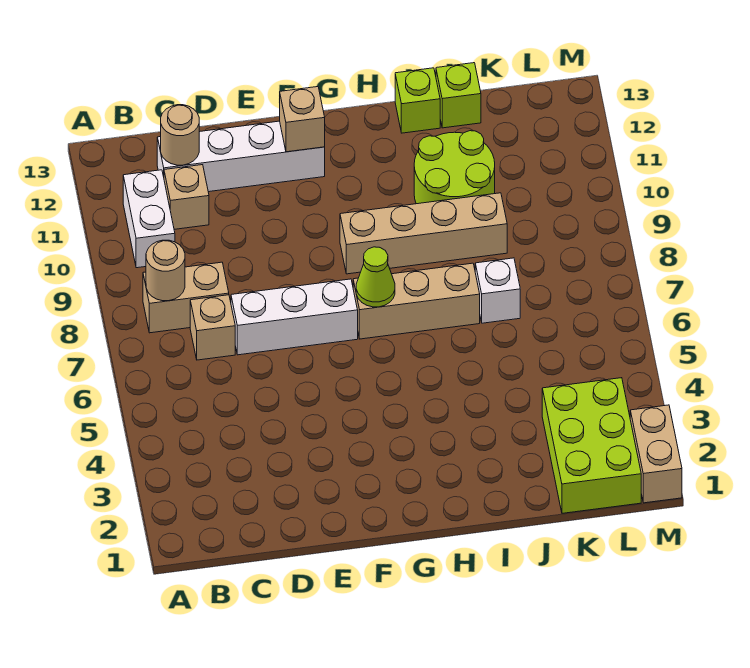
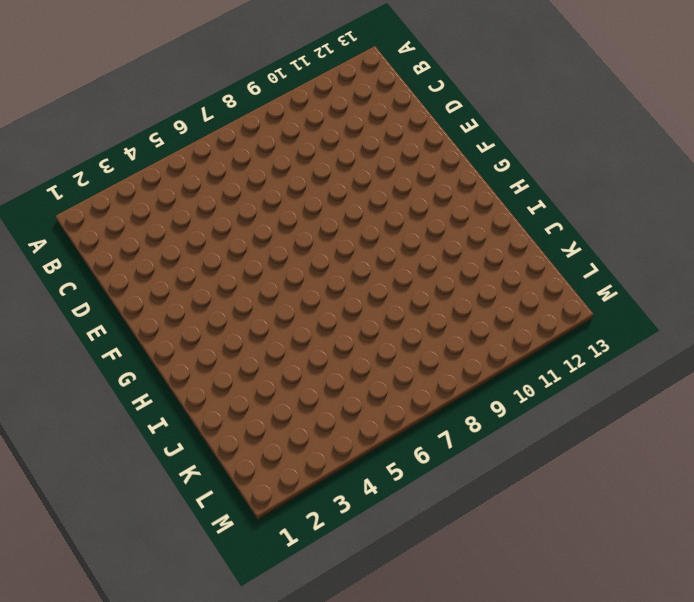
none -> tan brick B8:C8 level 1
none -> white brick B10:B11 level 1
none -> tan brick C7 level 1

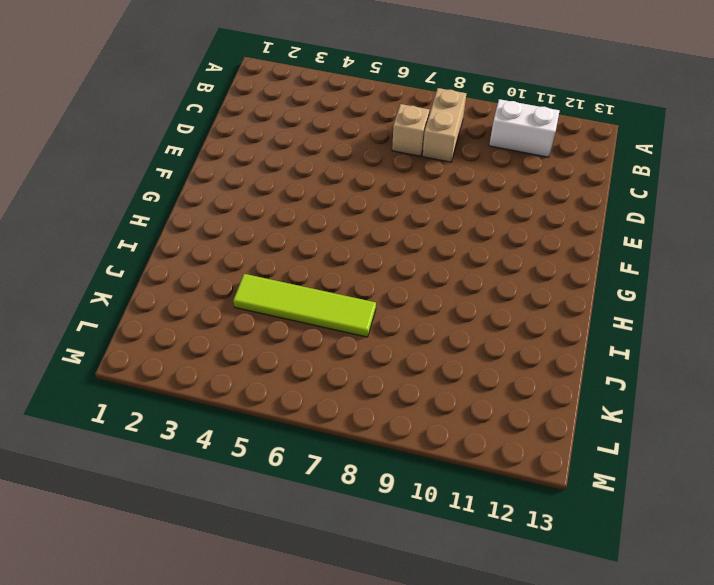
lime tile J4:J7 level 1 -> white brick J7 level 1
none -> tan brick C11 level 1
none -> white brick C12:F12 level 1
none -> white brick D7:F7 level 1

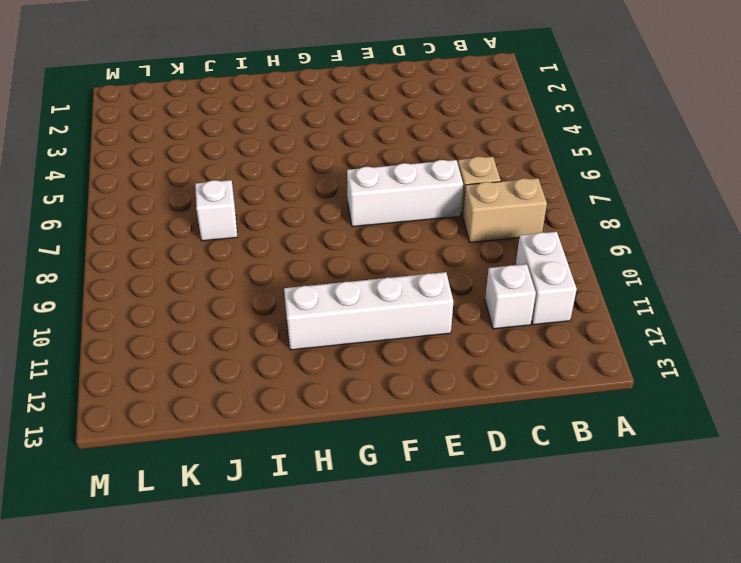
white brick C11 level 1 -> tan brick C11 level 1
white brick E11:H11 level 1 -> white brick C12:F12 level 1
none -> tan brick G7:I7 level 1
none -> tan brick G9:J9 level 1
none -> lime round brick I10:J11 level 1

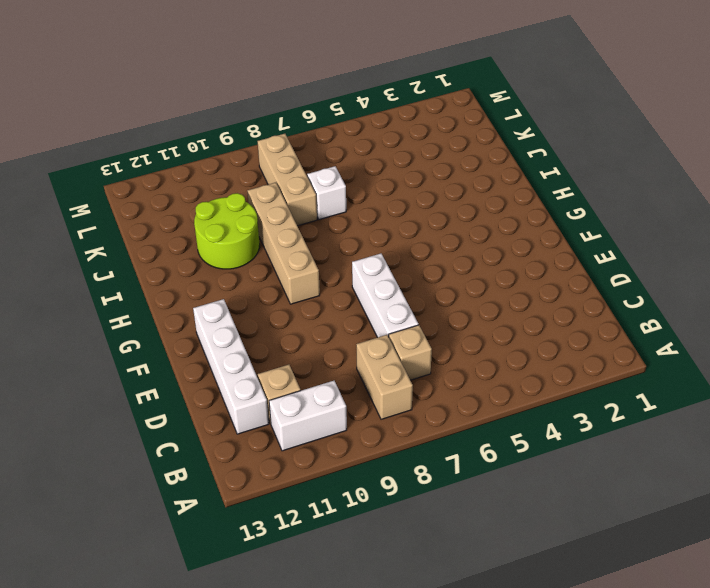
tan brick J8:L8 level 1 -> tan brick G7:I7 level 1
none -> lime brick I13 level 1
none -> lime brick J13 level 1
none -> lime brick K1:L3 level 1

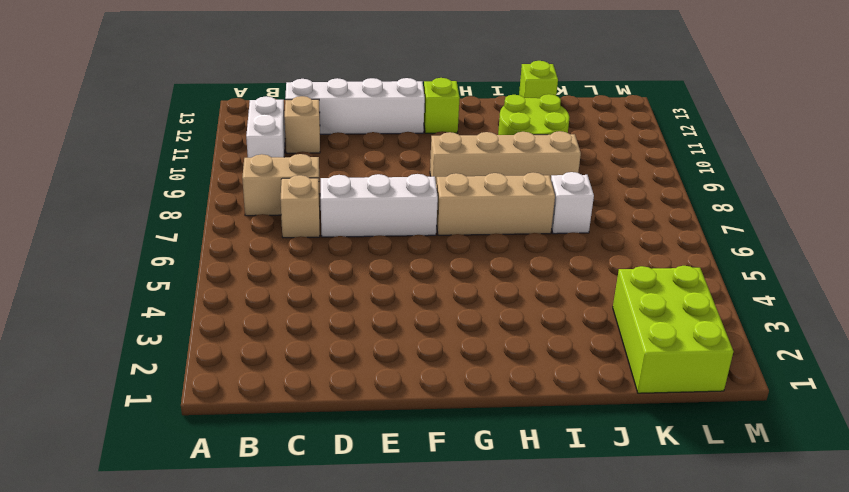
lime brick G12 level 1 -> lime brick I13 level 1
none -> tan brick M1:M2 level 1
none -> tan round brick B8 level 2
none -> tan round brick C12 level 2

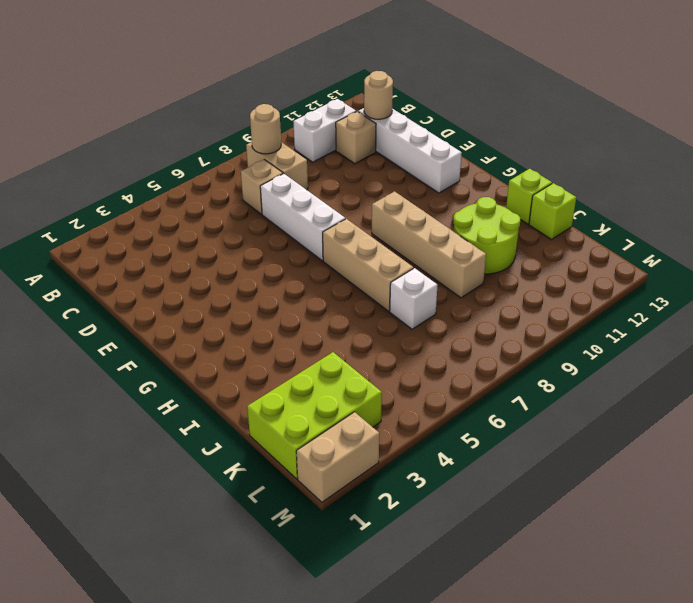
none -> tan brick F12 level 2
none -> lime cone G7 level 2

